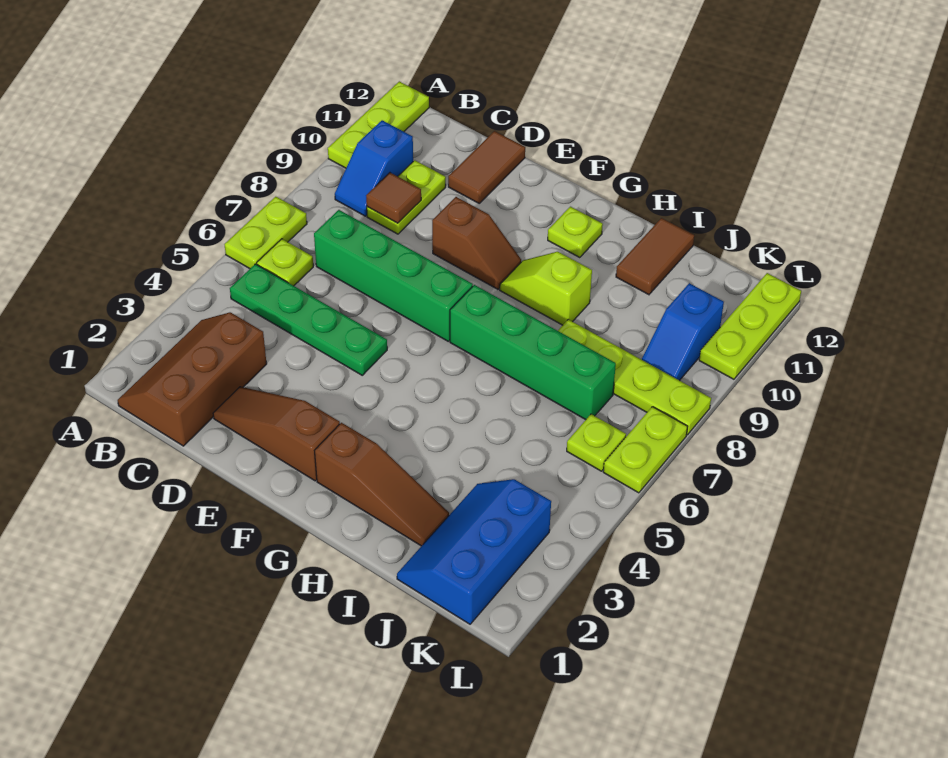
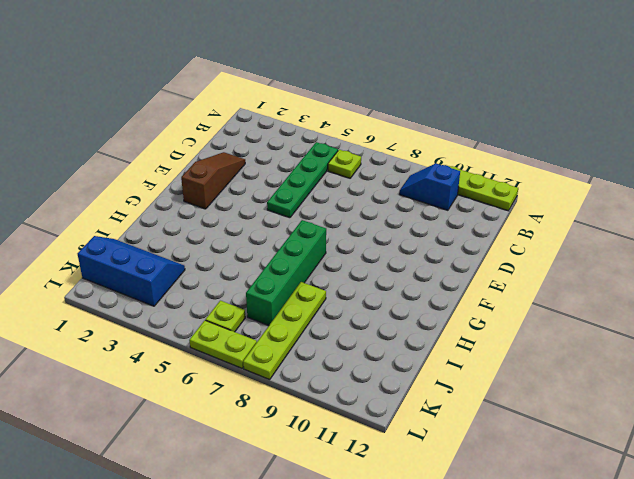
none -> lime plate A6:A7 level 1
none -> brown slope B1:C3 level 1 top C
none -> green brick C7:F7 level 1

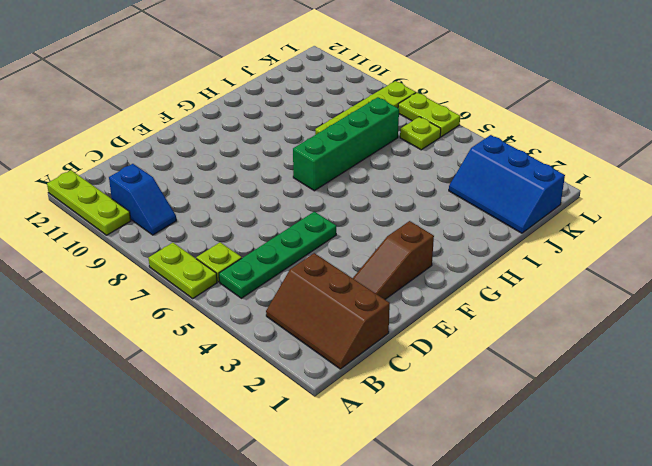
none -> green brick C7:F7 level 1
none -> lime plate C9:C10 level 1
none -> brown tile D11:D12 level 1

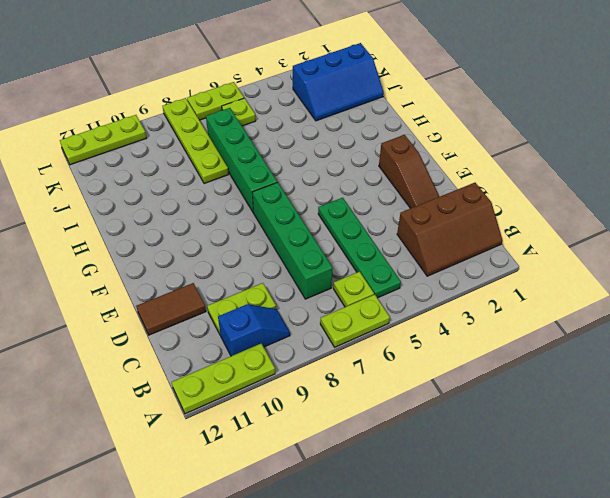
none -> brown slope E9:F9 level 1 top E
none -> brown slope G2:I2 level 1 top G
none -> lime slope G9:H9 level 1 top H

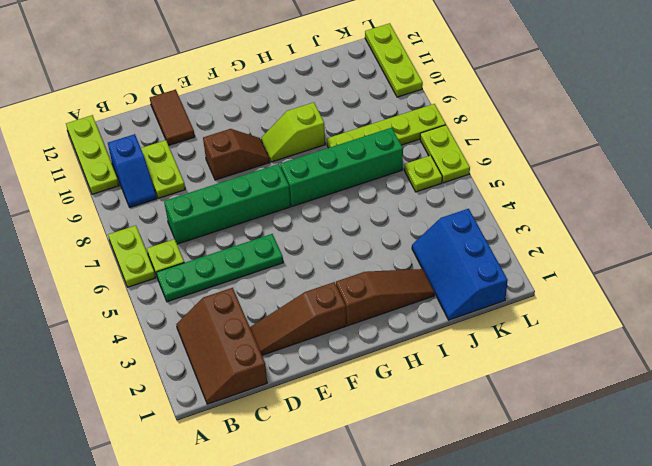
none -> lime plate G11 level 1
none -> brown tile I11:I12 level 1
none -> blue slope K9:K10 level 1 top 10

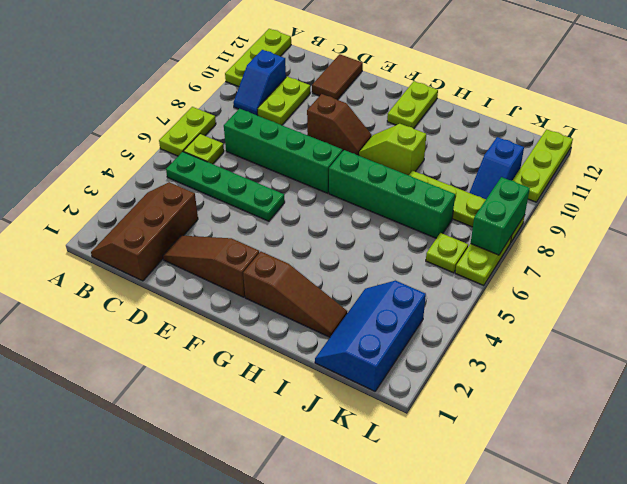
lime plate G11:G12 level 1 -> lime plate G11 level 1
green brick L7:L8 level 2 -> none
none -> brown tile I11:I12 level 1
none -> brown tile C9 level 2

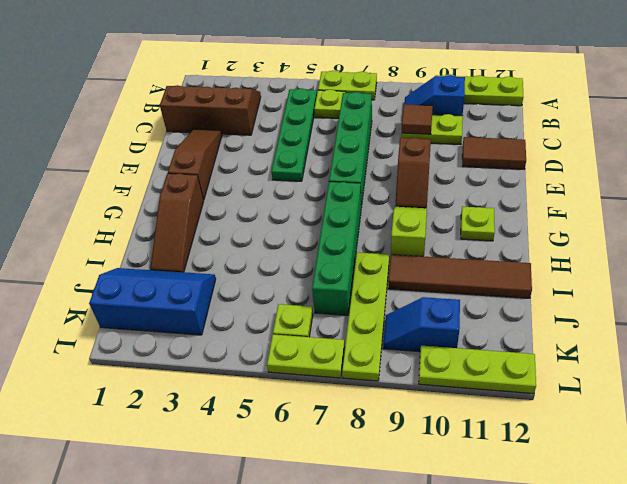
brown tile I9:I12 level 1 -> brown tile I11:I12 level 1

